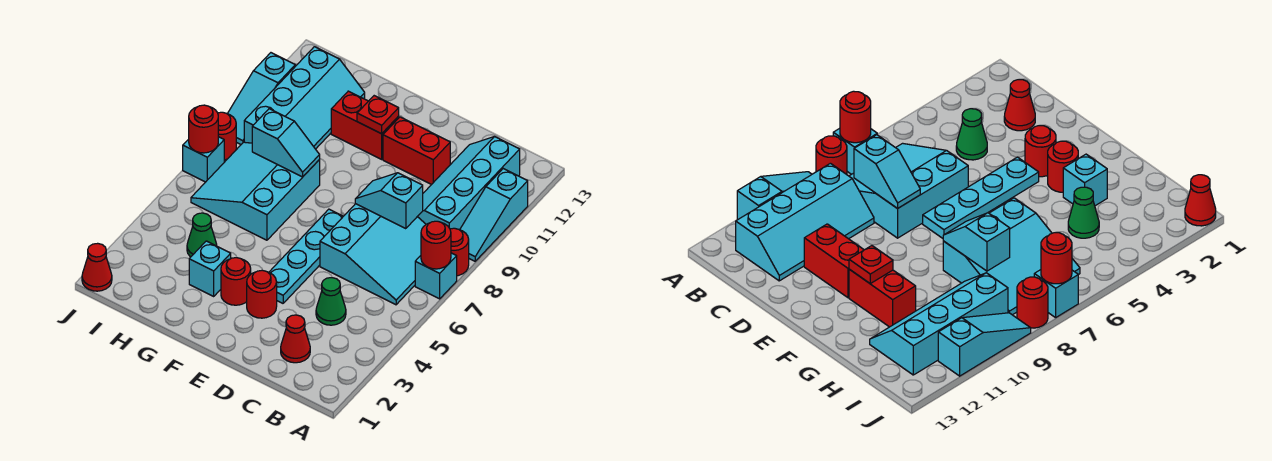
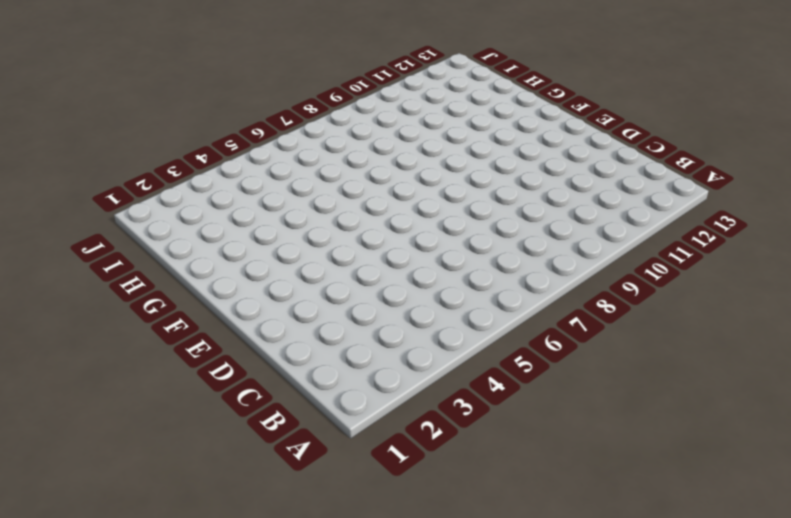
none -> cyan brick A7 level 1
none -> red round brick A8 level 1
none -> cyan slope A9:A11 level 1 top 11

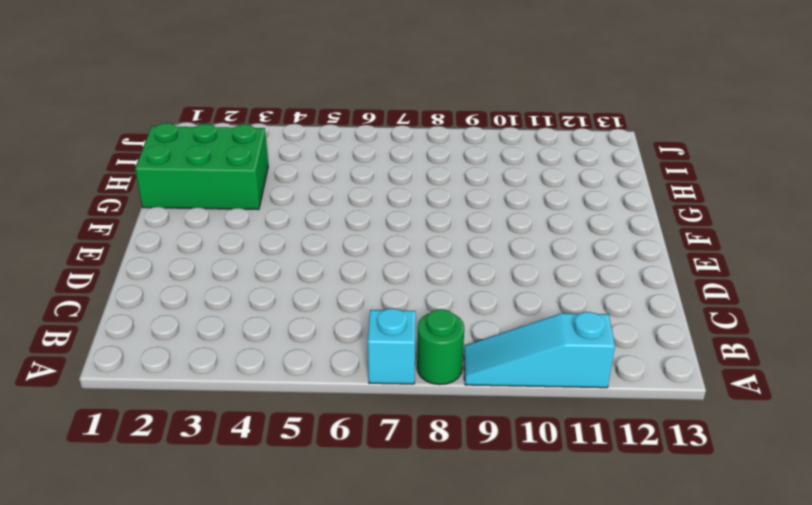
green round brick A8 level 1 -> red round brick A8 level 1
green brick G1:H3 level 1 -> cyan brick G3 level 1
none -> cyan slope B6:D8 level 1 top D
none -> cyan slope B9:C12 level 1 top B
none -> red cone C2 level 1

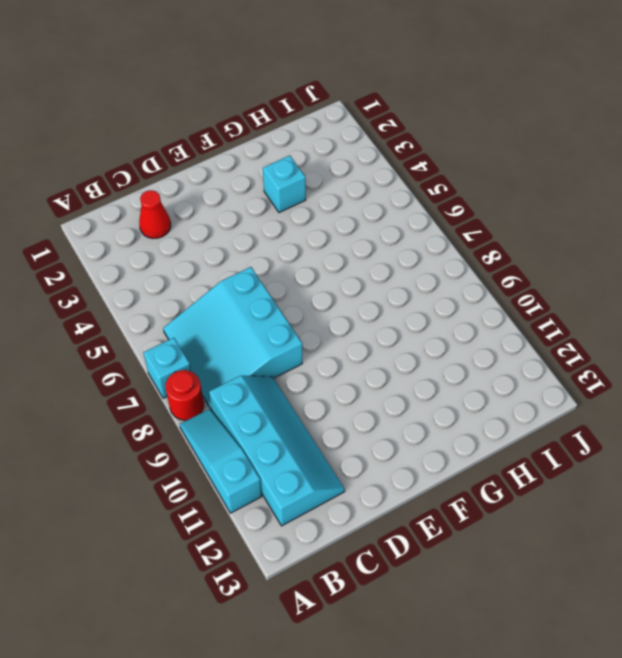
none -> green cone C4 level 1
none -> red brick D11:E11 level 1
none -> red round brick E3 level 1

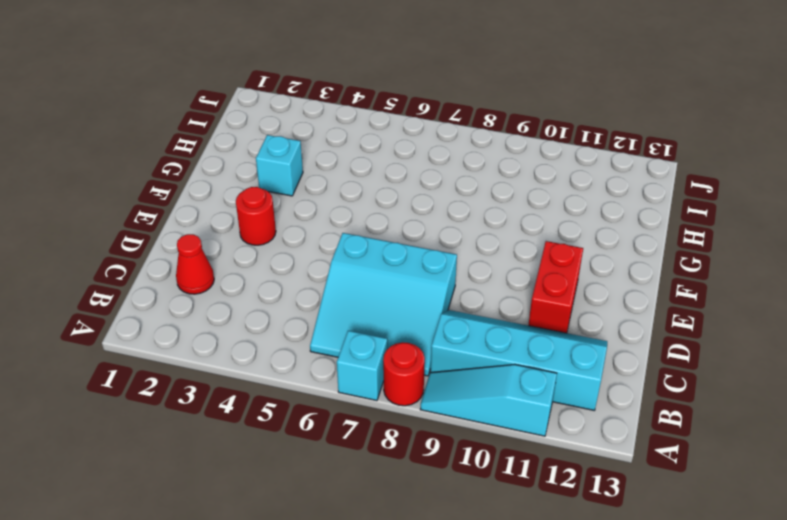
none -> green cone C4 level 1
none -> cyan plate E4:E7 level 1
none -> red round brick F3 level 1

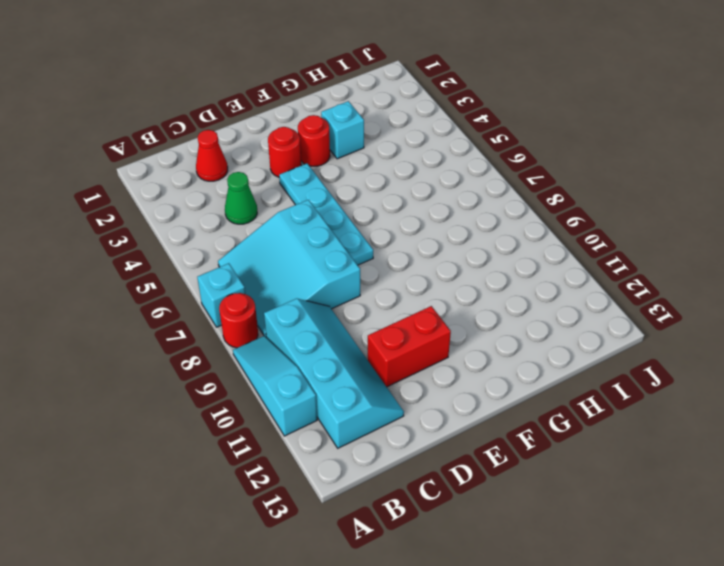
none -> red brick F11:G11 level 1
none -> cyan slope G6:I8 level 1 top G
none -> green cone H4 level 1

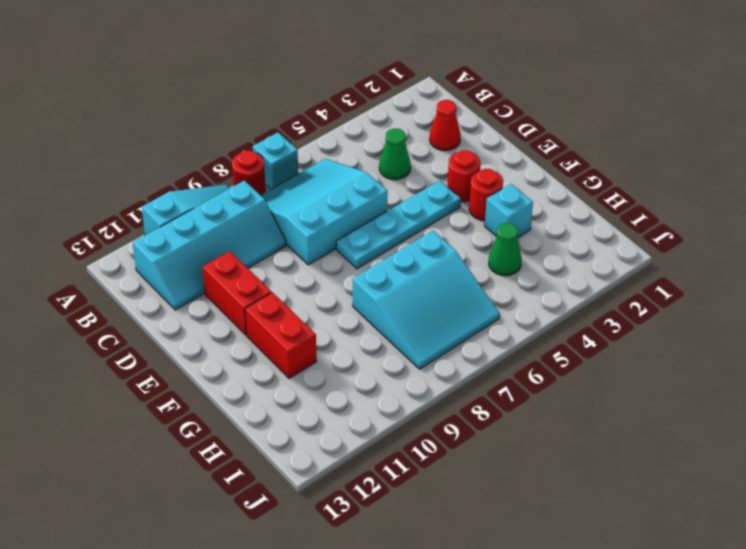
none -> cyan slope H9:I12 level 1 top I
none -> red cone J1 level 1
none -> cyan brick J7 level 1

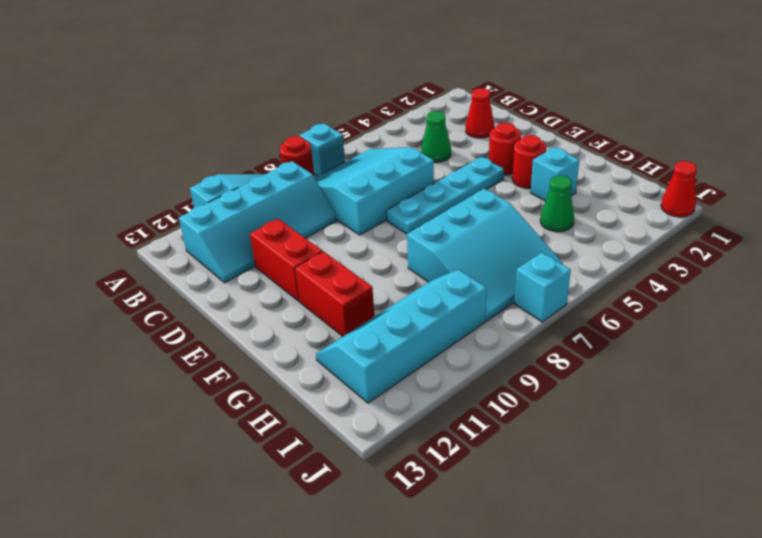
none -> red round brick J8 level 1
none -> cyan slope J9:J11 level 1 top 11
none -> red round brick A7 level 2

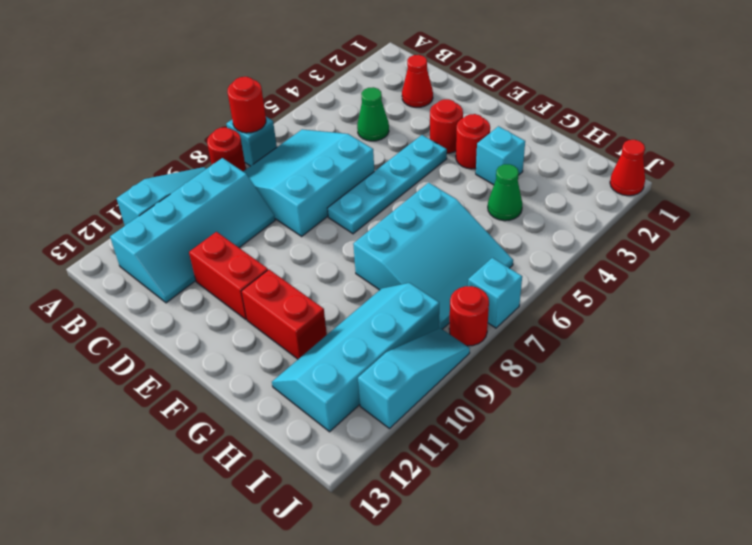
none -> cyan slope C8:D8 level 2 top C
none -> red plate F11 level 2
none -> cyan slope G8:H8 level 2 top H

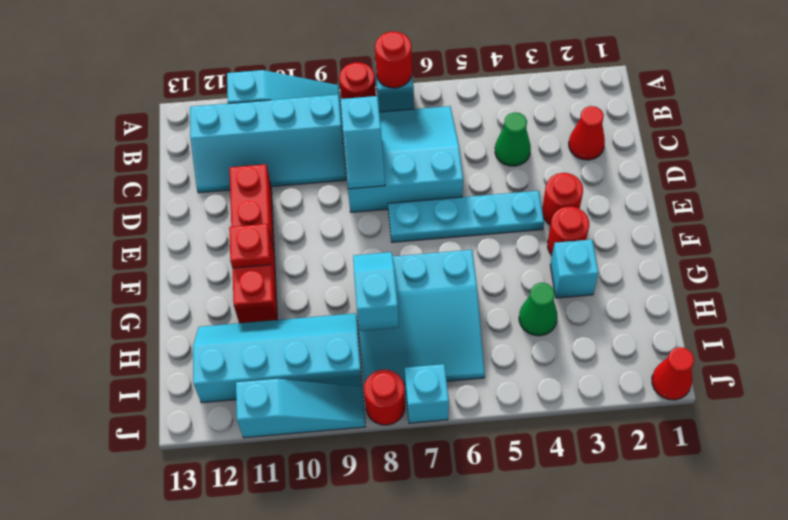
none -> red round brick J7 level 2

